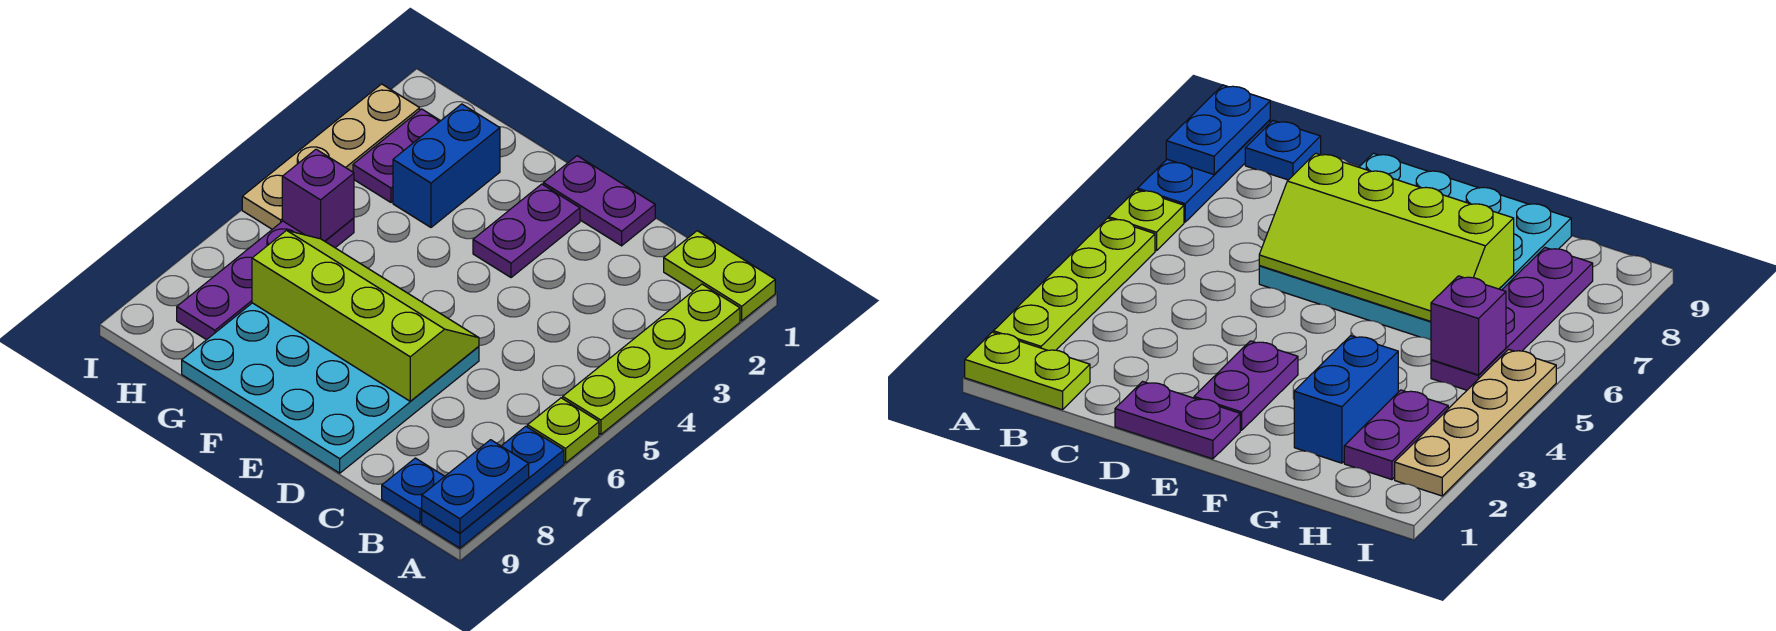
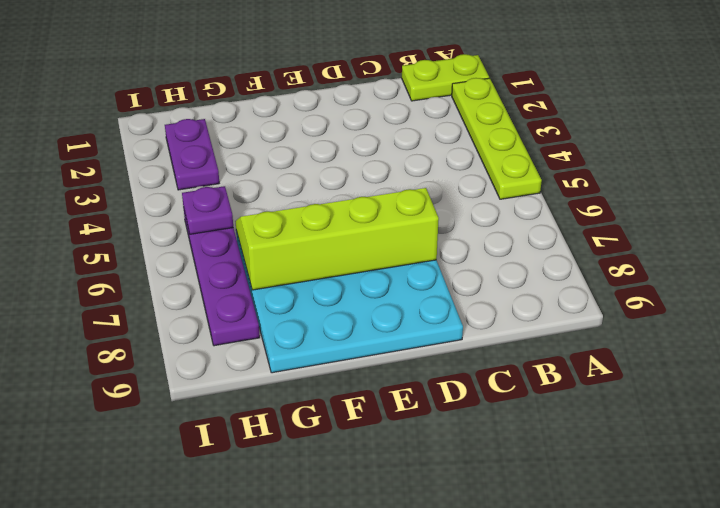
purple plate H5 level 2 -> purple brick H5 level 2
none -> lime plate A6 level 1
none -> blue plate A7:A9 level 1
none -> blue plate B9 level 1

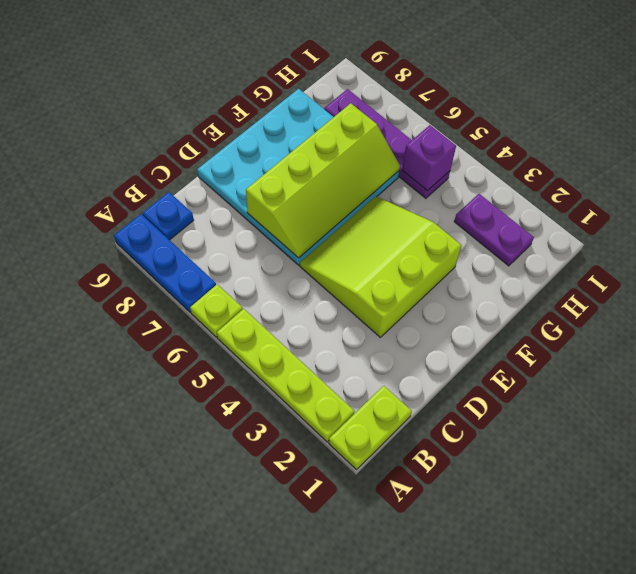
lime slope D3:F5 level 1 top 3 -> purple plate E2:E3 level 1
none -> purple plate D1:E1 level 1
none -> blue brick G2:G3 level 1
none -> tan plate I2:I5 level 1

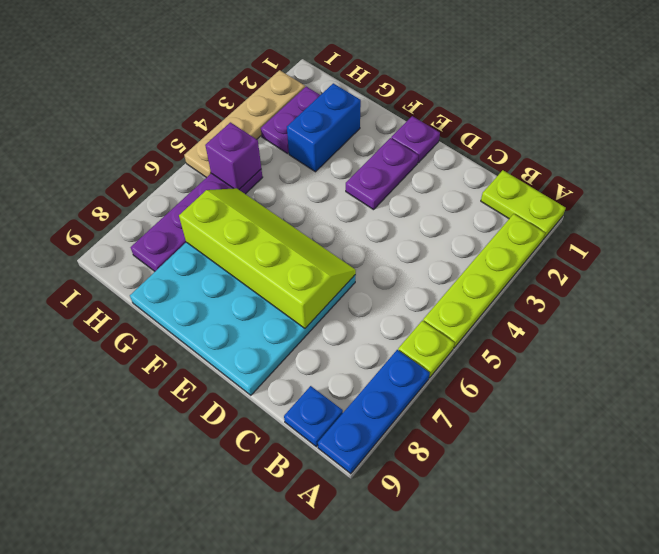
purple plate E1 level 1 -> purple plate D1:E1 level 1
none -> blue plate A8:A9 level 2

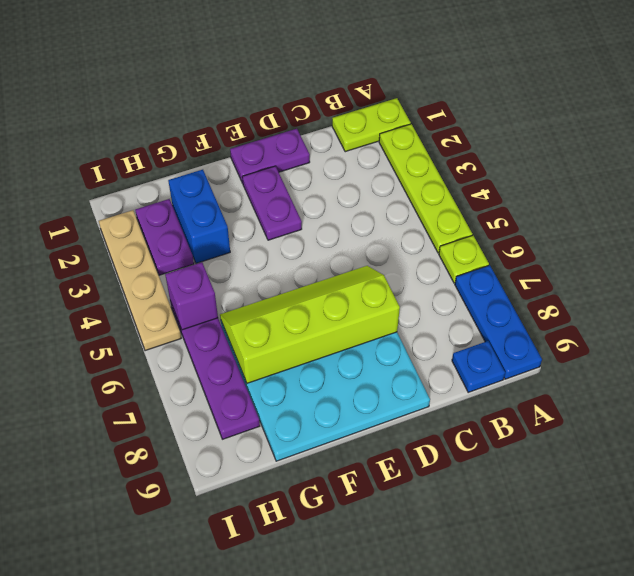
none -> blue plate A8:A9 level 2

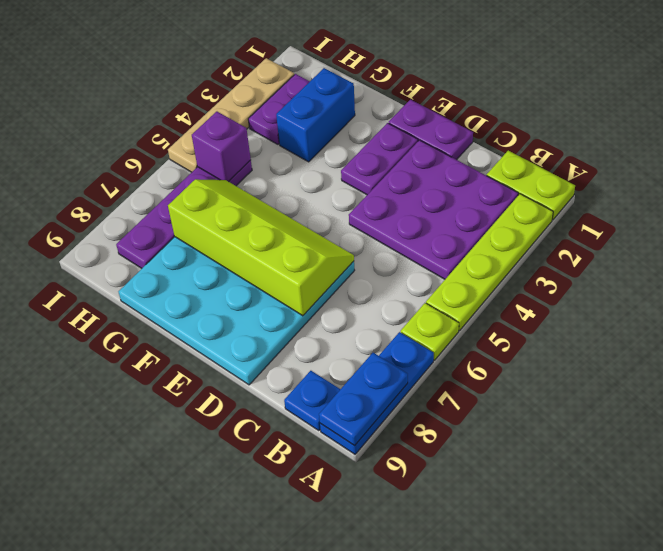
purple plate B2:D4 level 1 -> none

